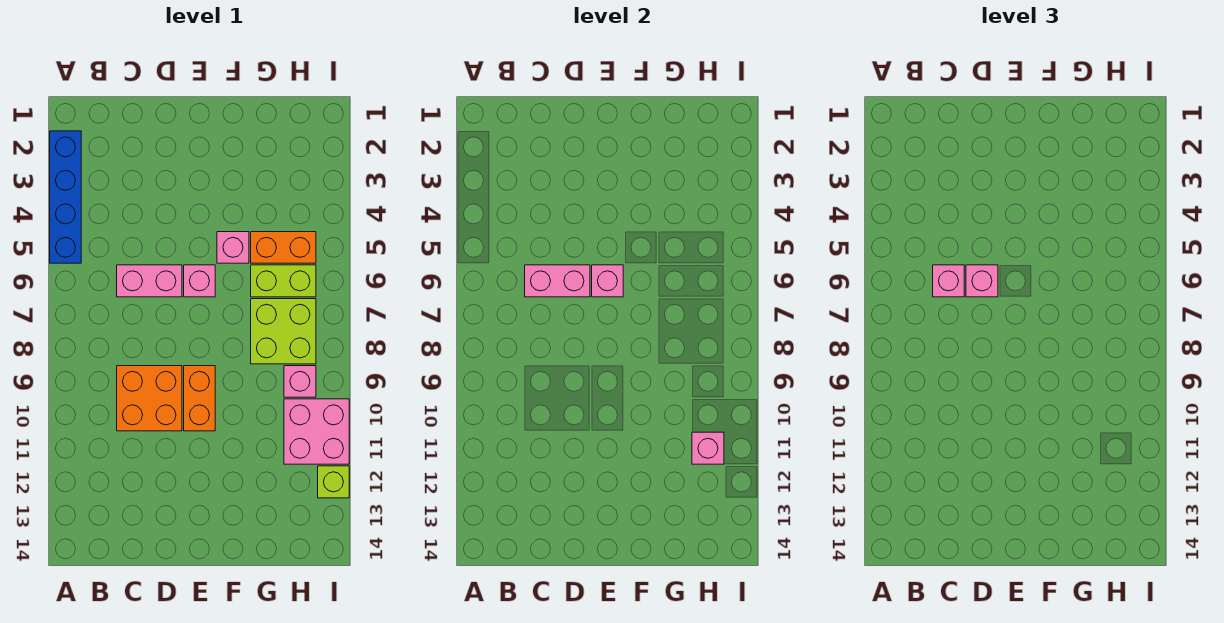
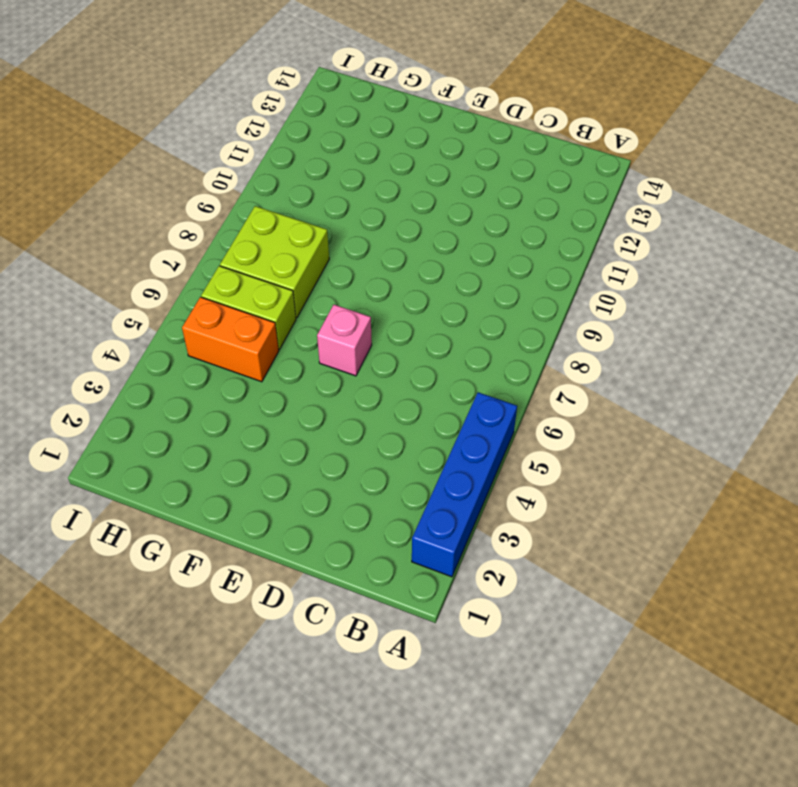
none -> pink brick C6:D6 level 1
none -> orange brick C9:D10 level 1
none -> orange brick E9:E10 level 1

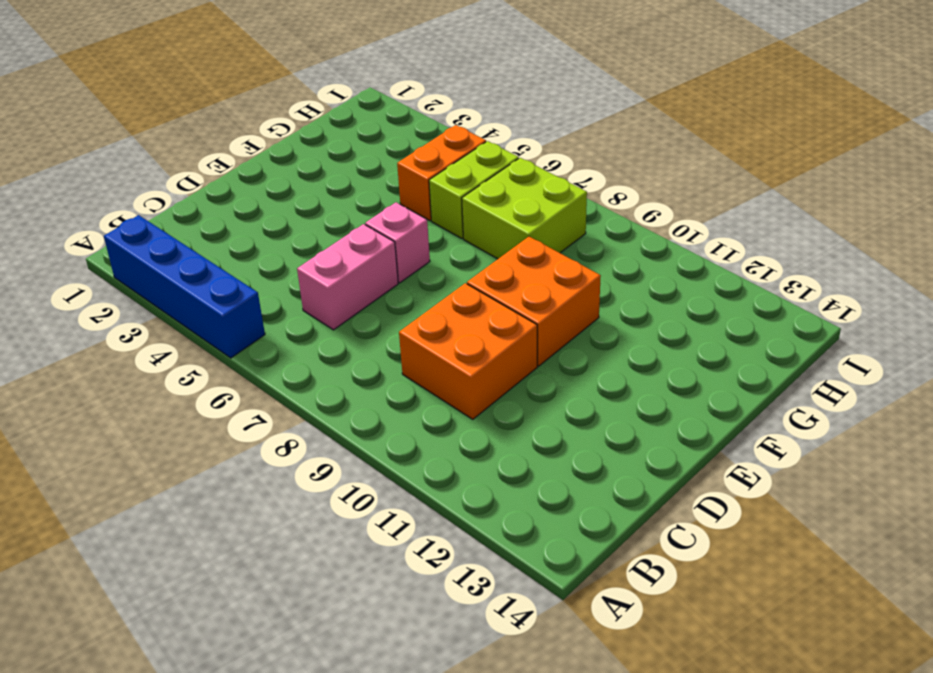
orange brick E9:F10 level 1 -> orange brick E9:E10 level 1
none -> pink brick F5 level 1
none -> pink brick H9 level 1
none -> pink brick H10:I11 level 1

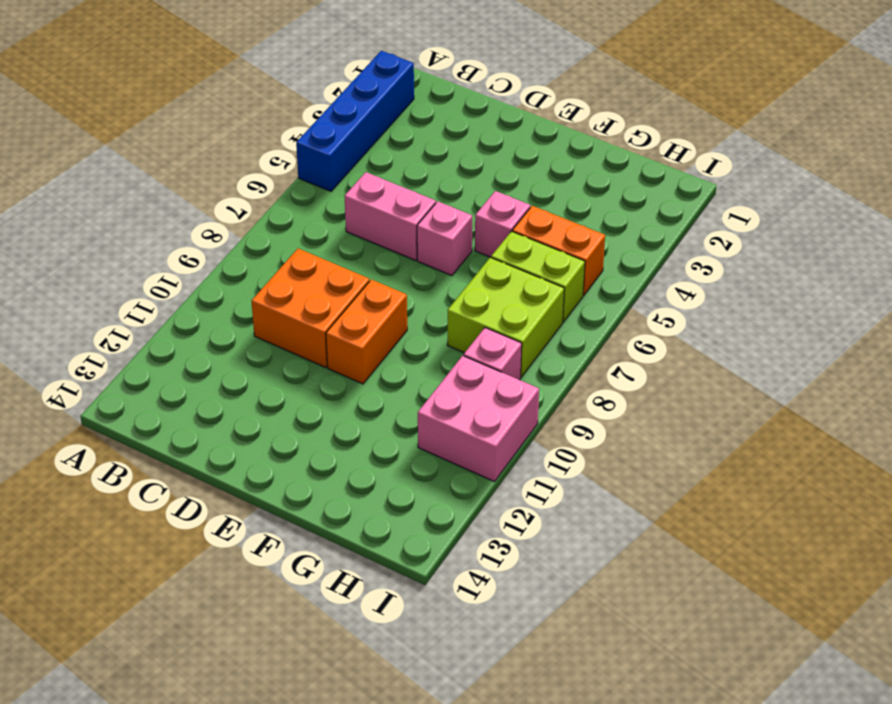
none -> lime brick I12 level 1
none -> pink brick C6:D6 level 2
none -> pink brick E6 level 2

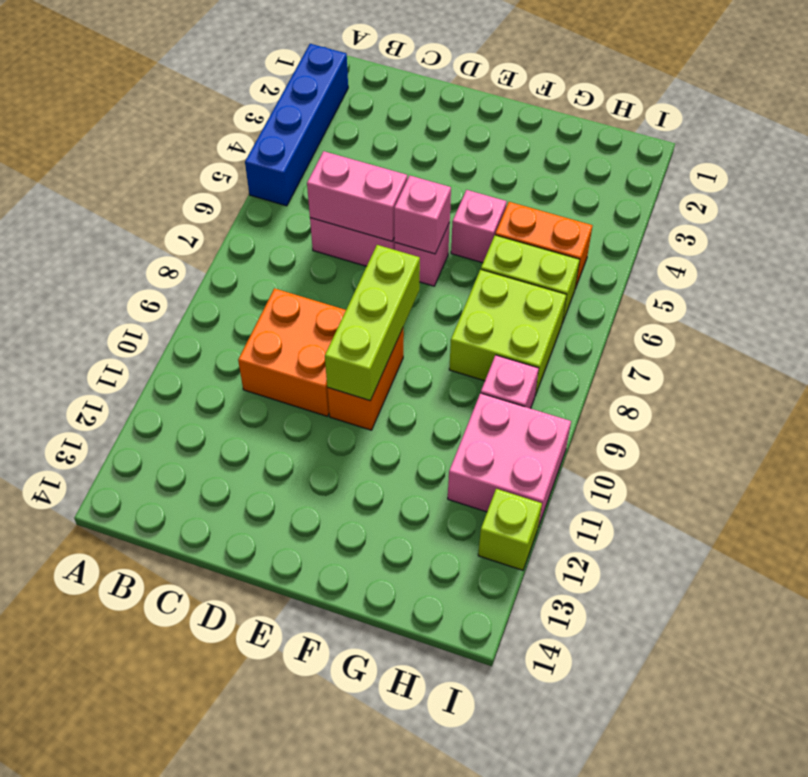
lime brick E8:E10 level 2 -> none
none -> pink brick H11 level 2
none -> pink brick C6 level 3
none -> pink brick D6 level 3

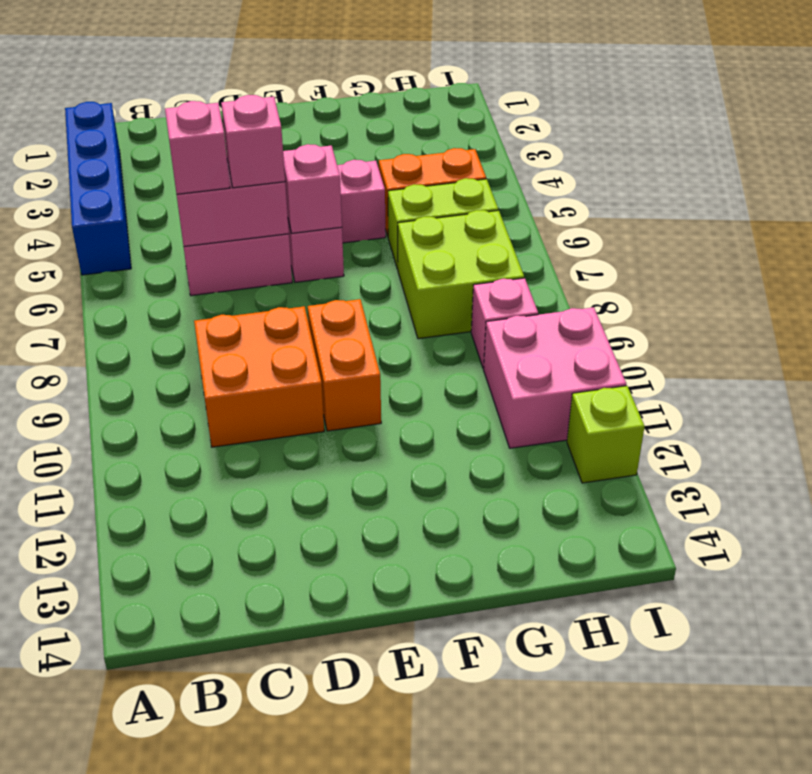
none -> pink brick H11 level 2

